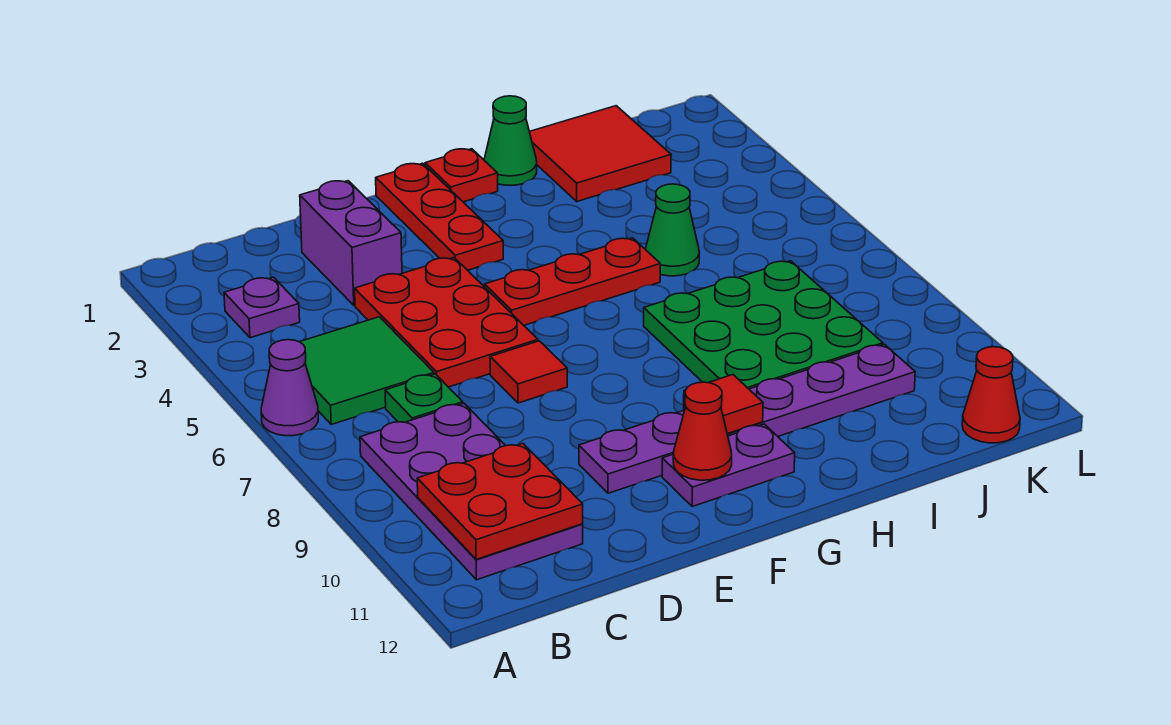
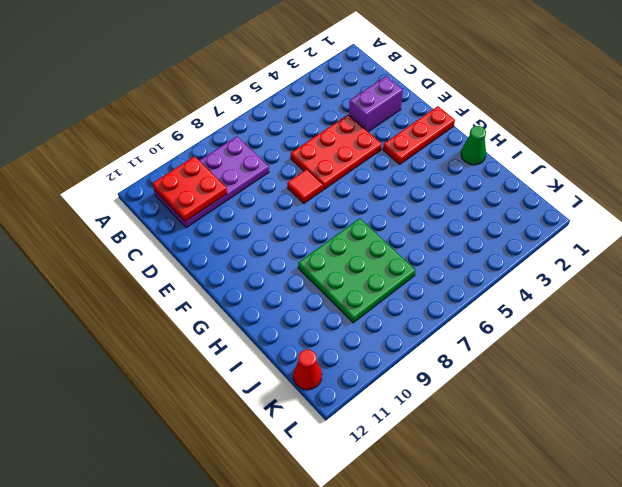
none -> purple cone A6 level 1
none -> purple plate B3 level 1
none -> green tile B5:C6 level 1

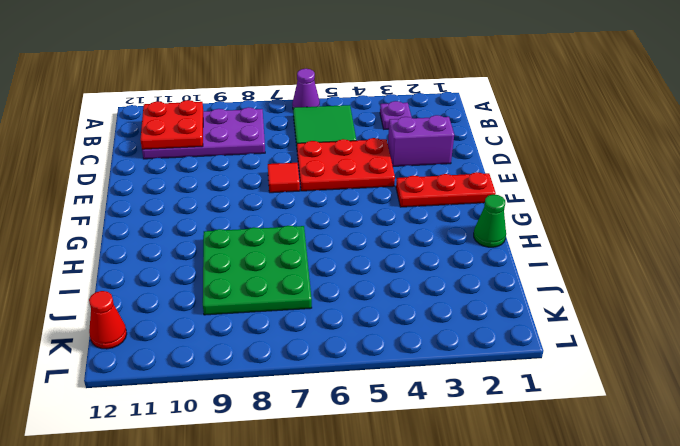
none -> green plate C7 level 1
none -> purple plate E10:J10 level 1
none -> red plate F5:H5 level 1

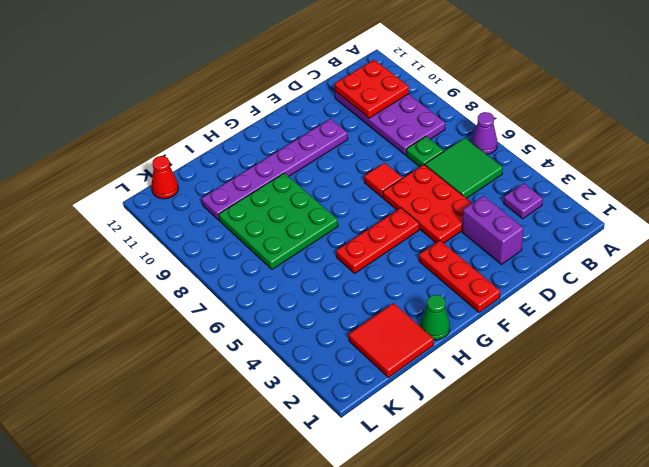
none -> purple plate F11:G11 level 1
none -> red plate G1 level 1
none -> green cone I5 level 1

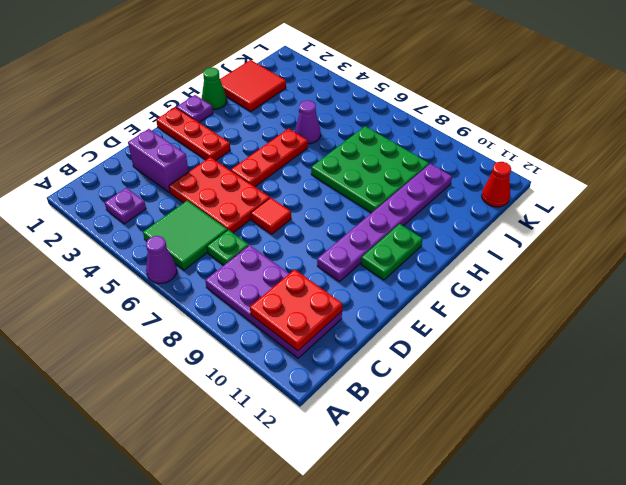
green plate F11:G11 level 1 -> purple plate F11:G11 level 1
purple plate G1 level 1 -> red plate G1 level 1
purple cone I5 level 1 -> green cone I5 level 1
none -> red cone F11 level 2
none -> red tile G10 level 2

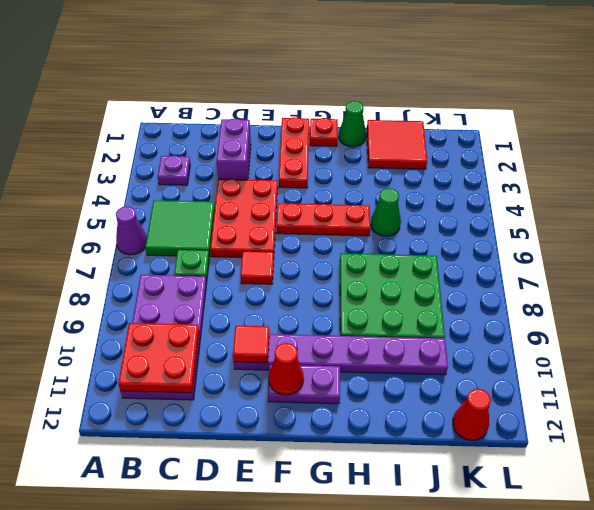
red tile E10 level 2 -> red tile G10 level 2

